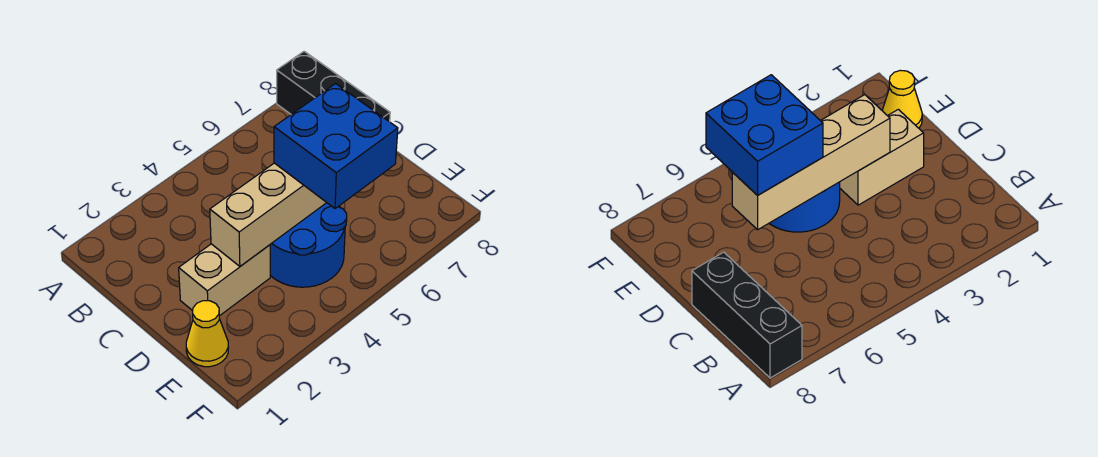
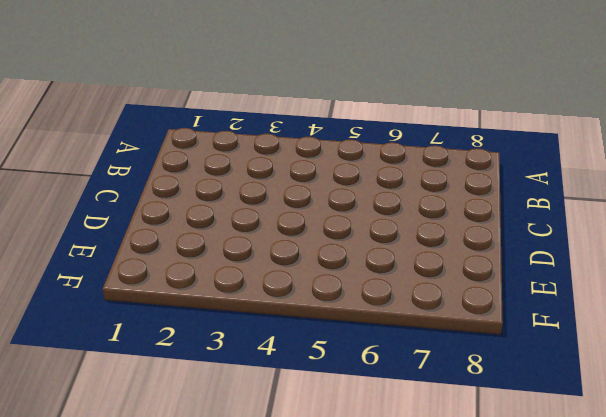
none -> black brick A8:C8 level 1
none -> tan brick D2:D3 level 1

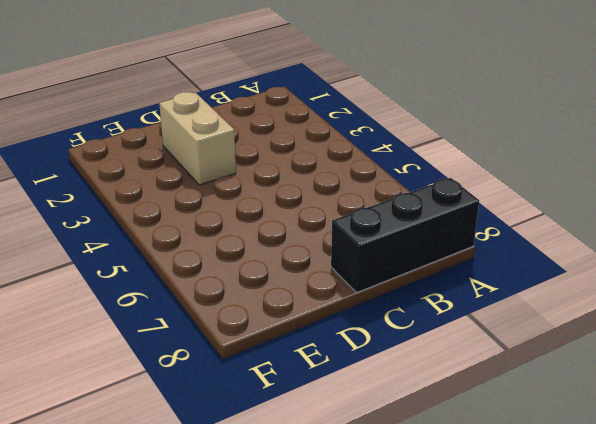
none -> blue round brick D4:E5 level 1
none -> yellow cone E1 level 1

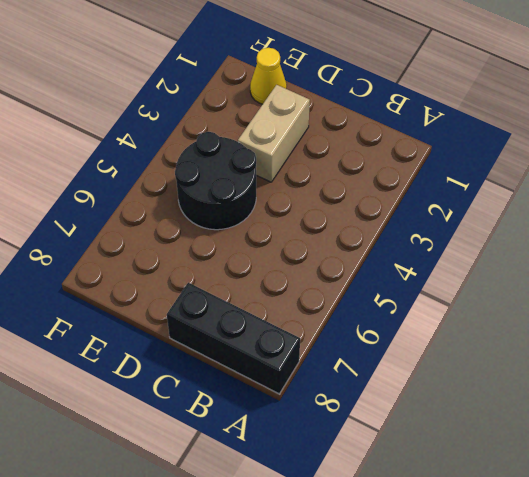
black round brick D4:E5 level 1 -> blue round brick D4:E5 level 1
none -> tan brick D3:D6 level 2
none -> blue brick D5:E6 level 3

